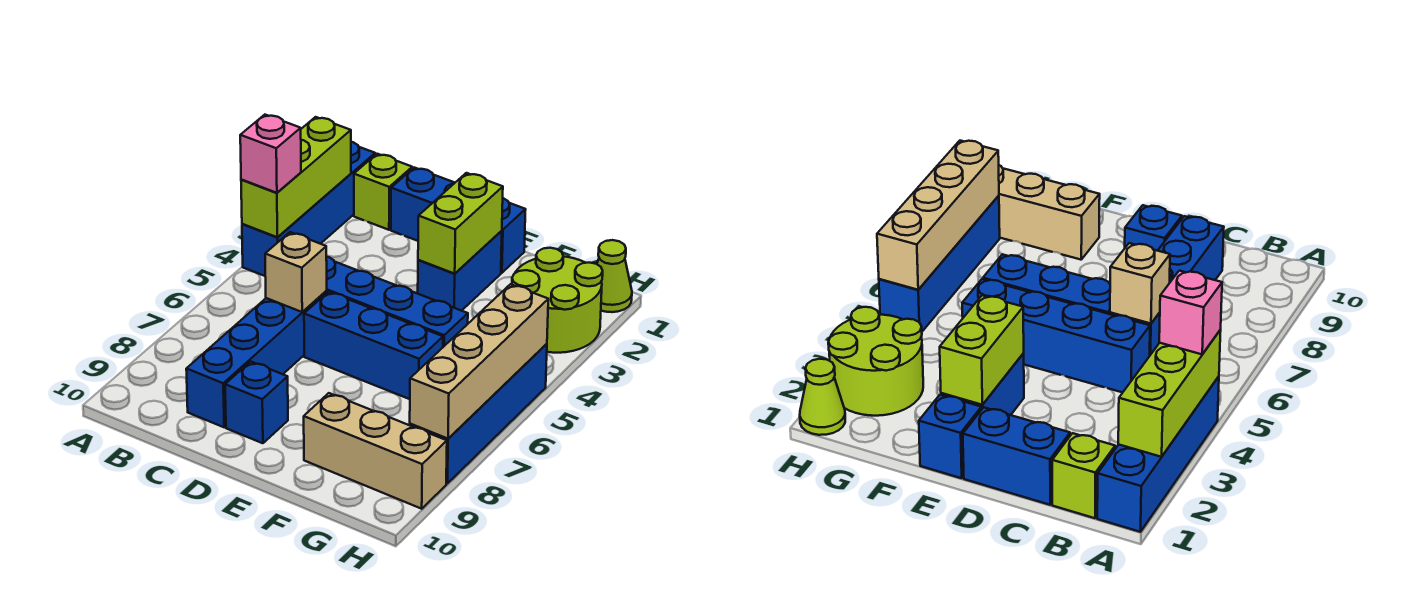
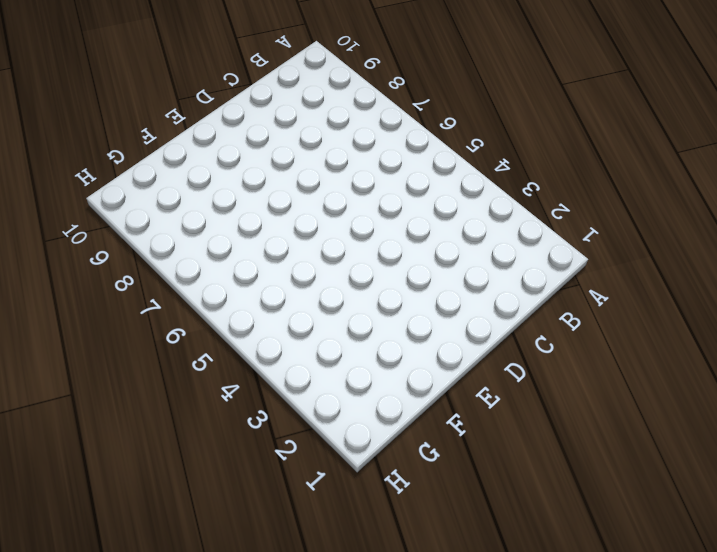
none -> blue brick A1:A4 level 1
none -> lime brick B1 level 1
none -> blue brick C1:D1 level 1

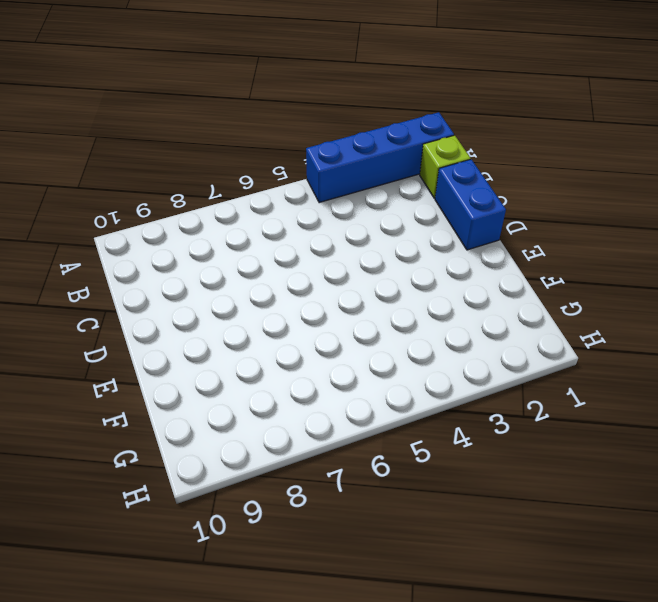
none -> blue brick C5:F5 level 1
none -> blue brick C6:C9 level 1
none -> blue brick D6:F6 level 1

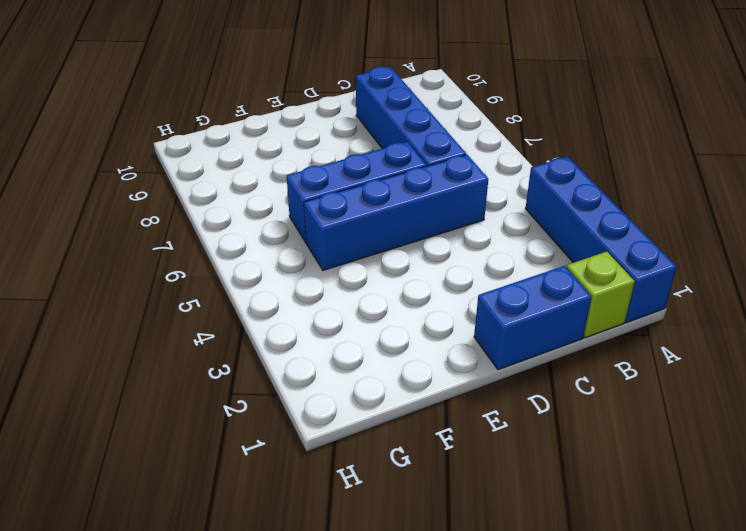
none -> blue brick D9 level 1
none -> blue brick E1 level 1
none -> blue brick E2:E3 level 1

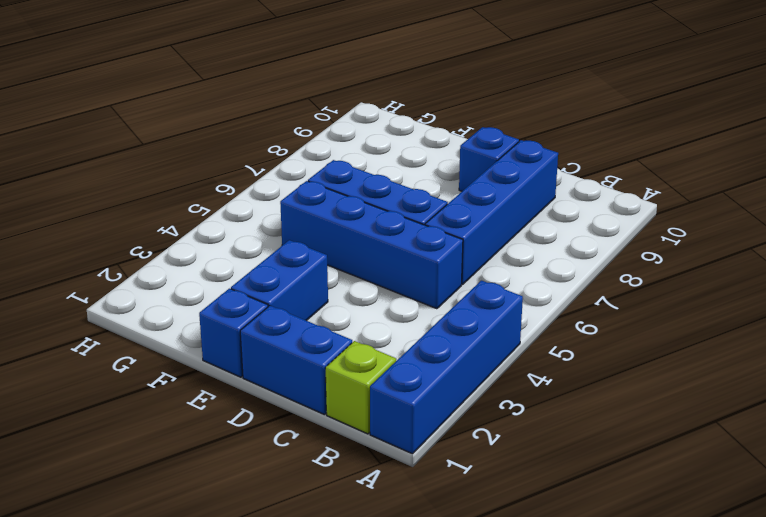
none -> tan brick F9:H9 level 1
none -> lime round brick G2:H3 level 1
none -> lime cone H1 level 1

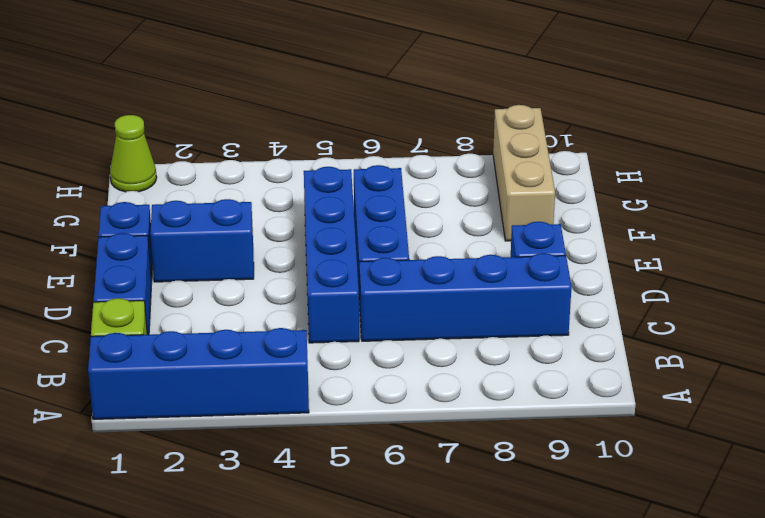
none -> lime round brick G2:H3 level 1
none -> blue brick H5:H8 level 1
none -> lime brick A2:A4 level 2

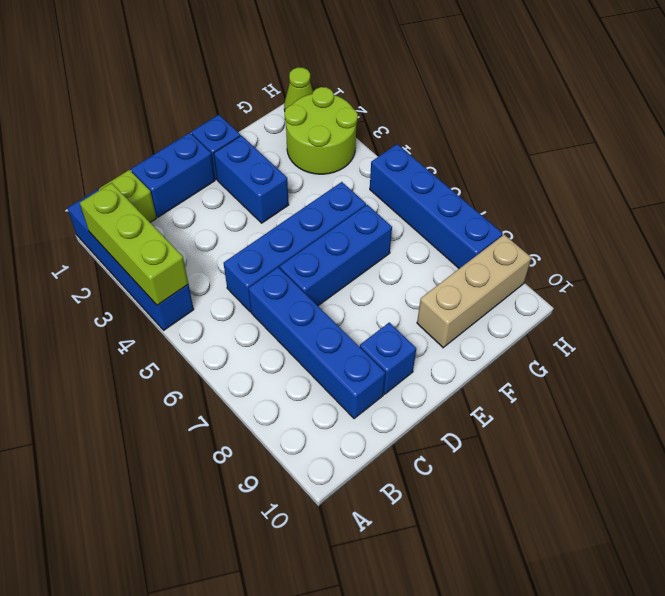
none -> tan brick C6 level 2
none -> lime brick E2:E3 level 2
none -> tan brick H5:H8 level 2

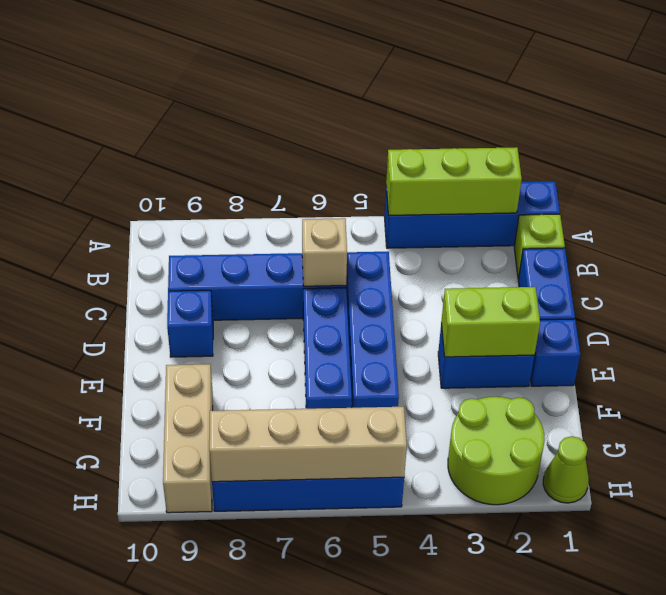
none -> pink brick A4 level 3

